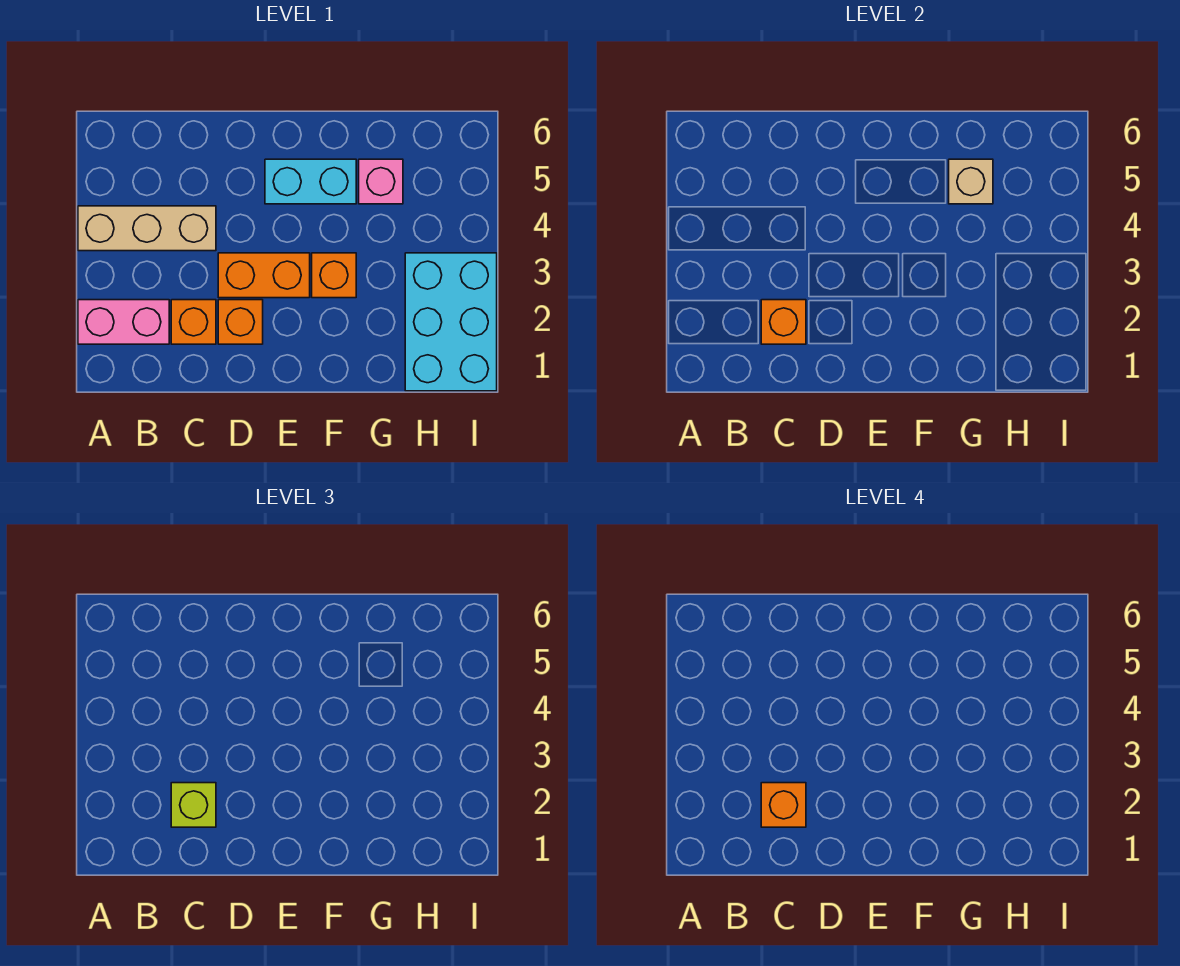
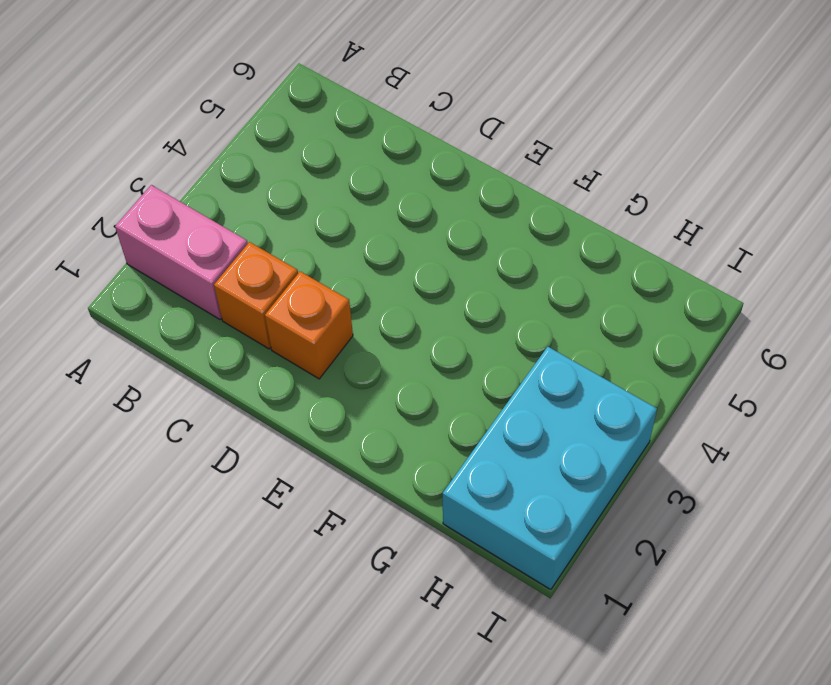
none -> tan brick A4:C4 level 1
none -> orange brick D3:E3 level 1
none -> cyan brick E5:F5 level 1

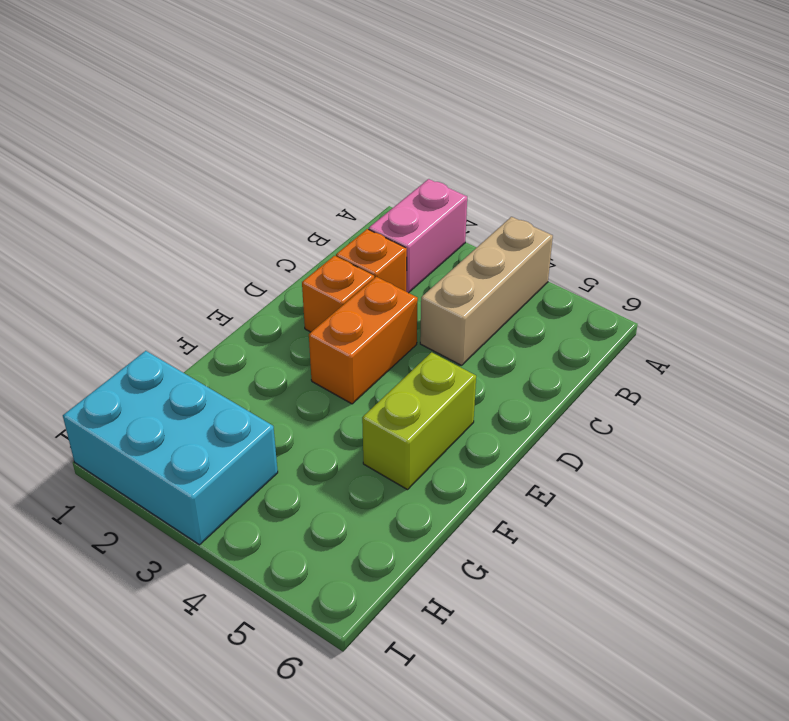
lime brick E5:F5 level 1 -> cyan brick E5:F5 level 1
none -> orange brick F3 level 1
none -> pink brick G5 level 1
none -> orange brick C2 level 2

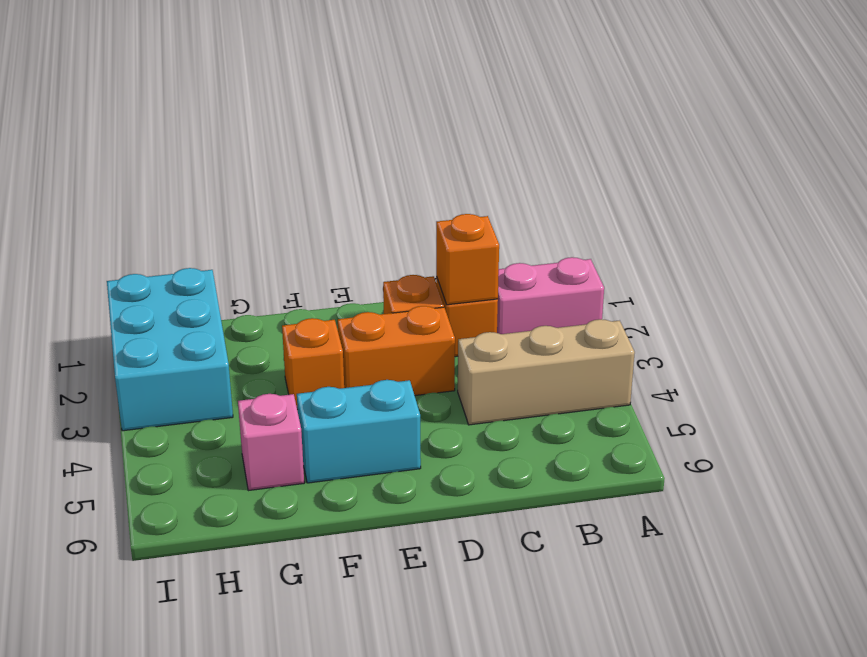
none -> tan brick G5 level 2
none -> lime brick C2 level 3
none -> orange brick C2 level 4

